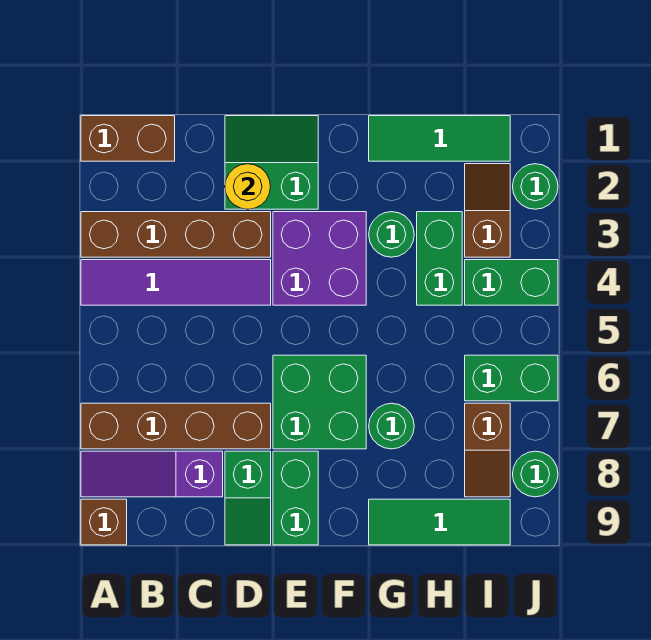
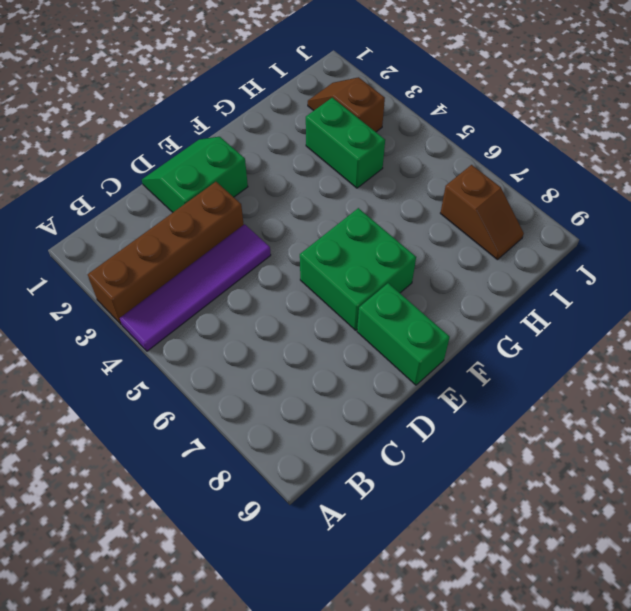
none -> brown brick A1:B1 level 1
none -> brown brick A7:D7 level 1
none -> purple slope A8:C8 level 1 top C

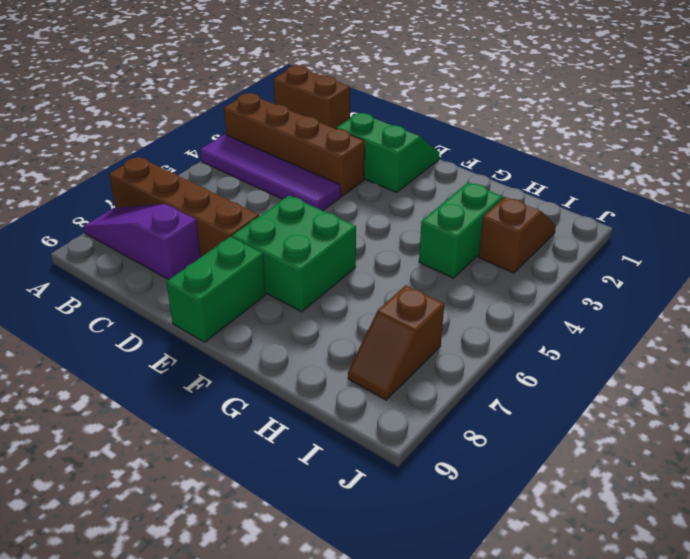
none -> brown brick A9 level 1
none -> green slope D8:D9 level 1 top 8
none -> purple brick E3:F4 level 1

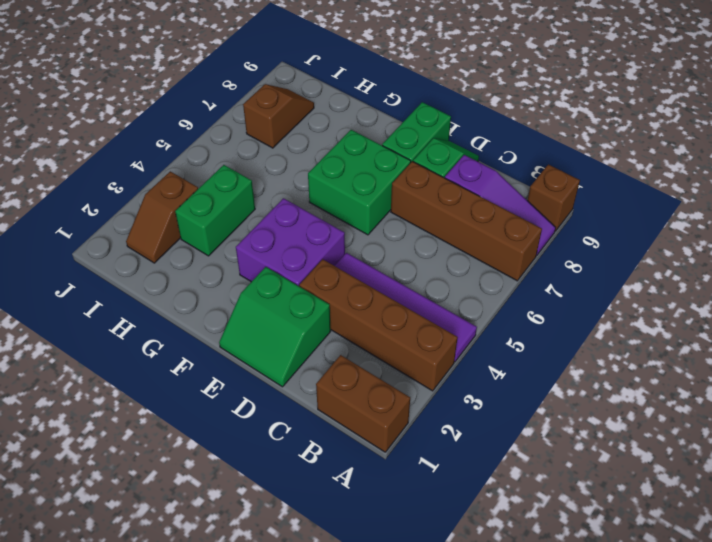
none -> green tile G1:I1 level 1
none -> green round brick G3 level 1
none -> green round brick G7 level 1

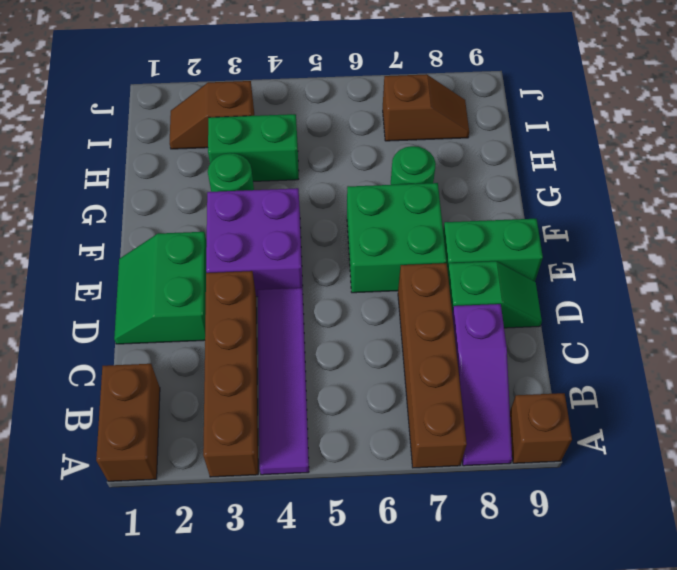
none -> green tile G1:I1 level 1
none -> green tile G9:I9 level 1
none -> green brick I4:J4 level 1

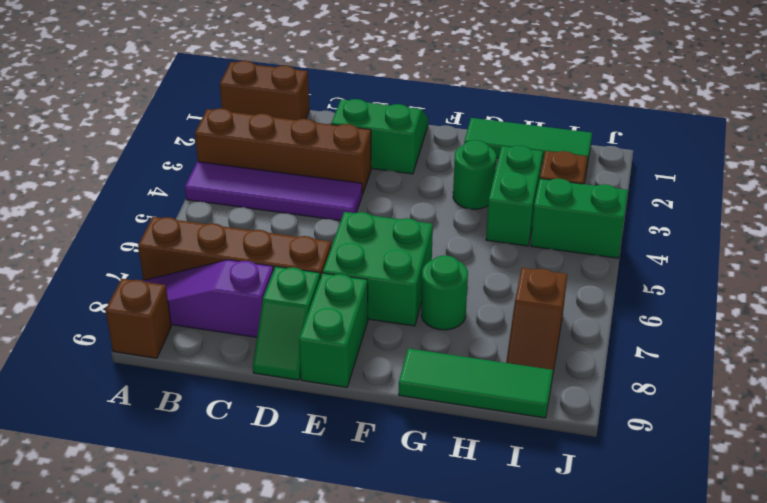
none -> purple brick E3:F4 level 1
none -> green brick I6:J6 level 1
none -> green round brick J2 level 1

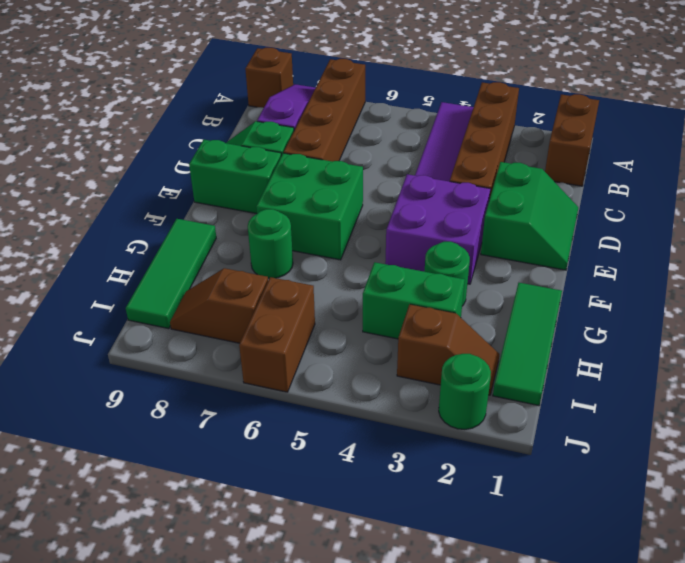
brown brick I6:J6 level 1 -> green brick I6:J6 level 1
none -> green brick I4:J4 level 1
none -> green round brick J8 level 1
none -> yellow round brick D2 level 2

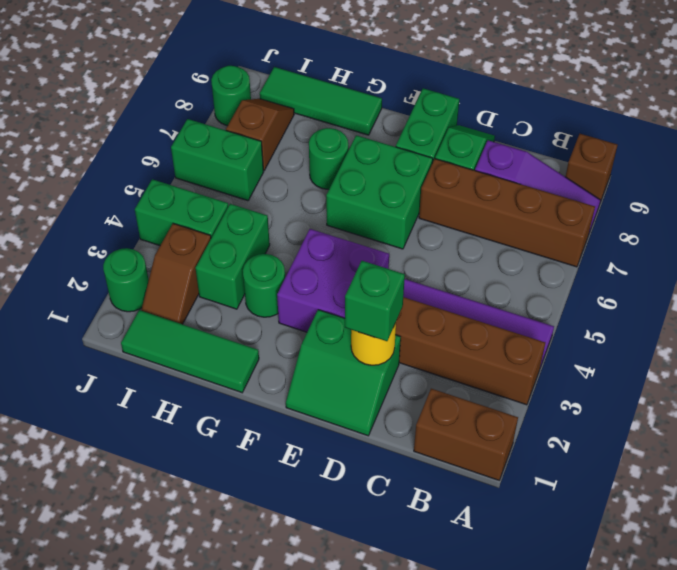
green brick D2 level 3 -> none

